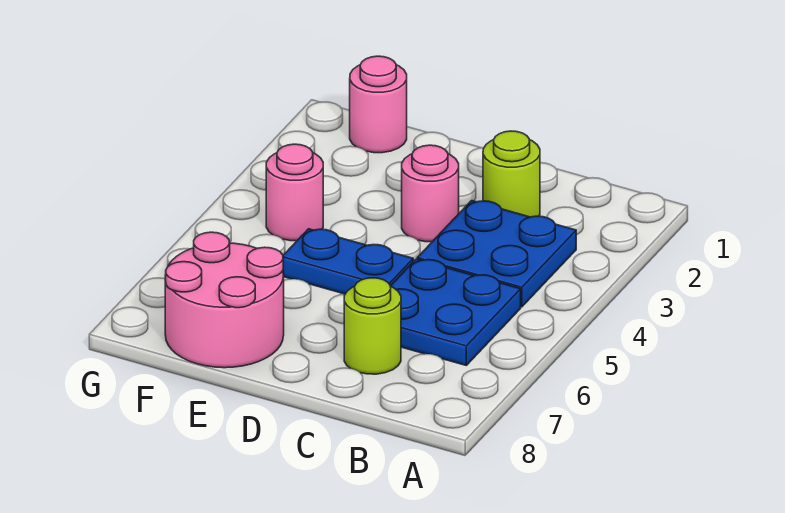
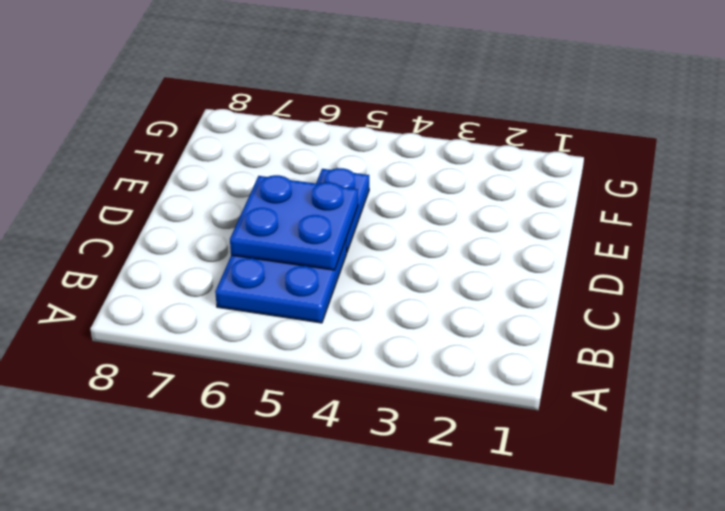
blue plate C5:D6 level 2 -> blue plate B3:C4 level 1
none -> lime round brick C2 level 1
none -> lime round brick C7 level 1

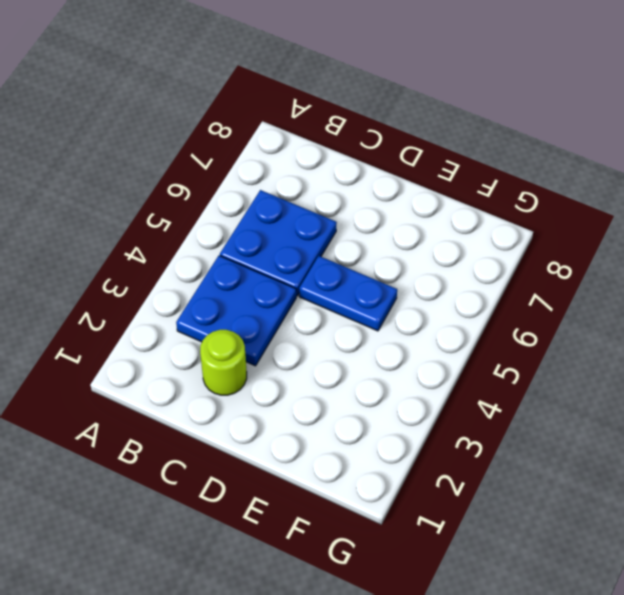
none -> lime round brick C7 level 1
none -> pink round brick D3 level 1

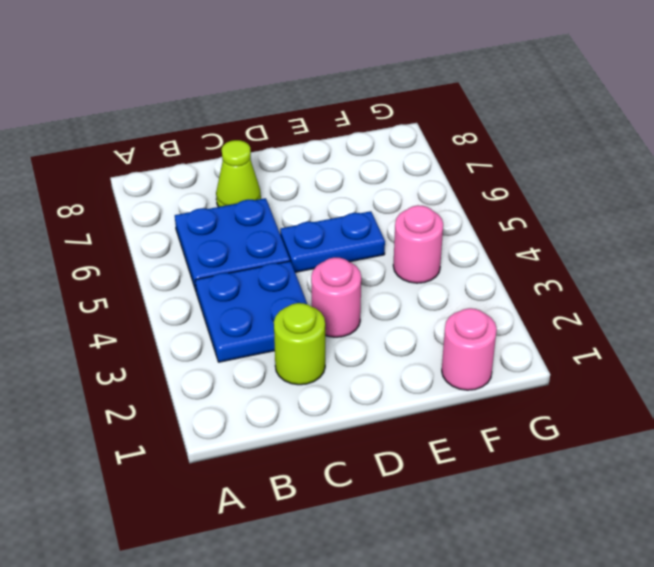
lime cone C7 level 1 -> lime round brick C7 level 1
none -> pink round brick E7:F8 level 1

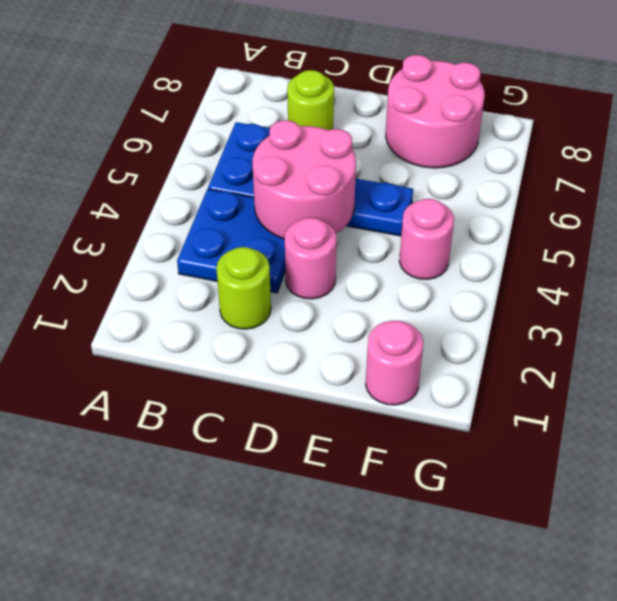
pink round brick C4:D5 level 2 -> none

